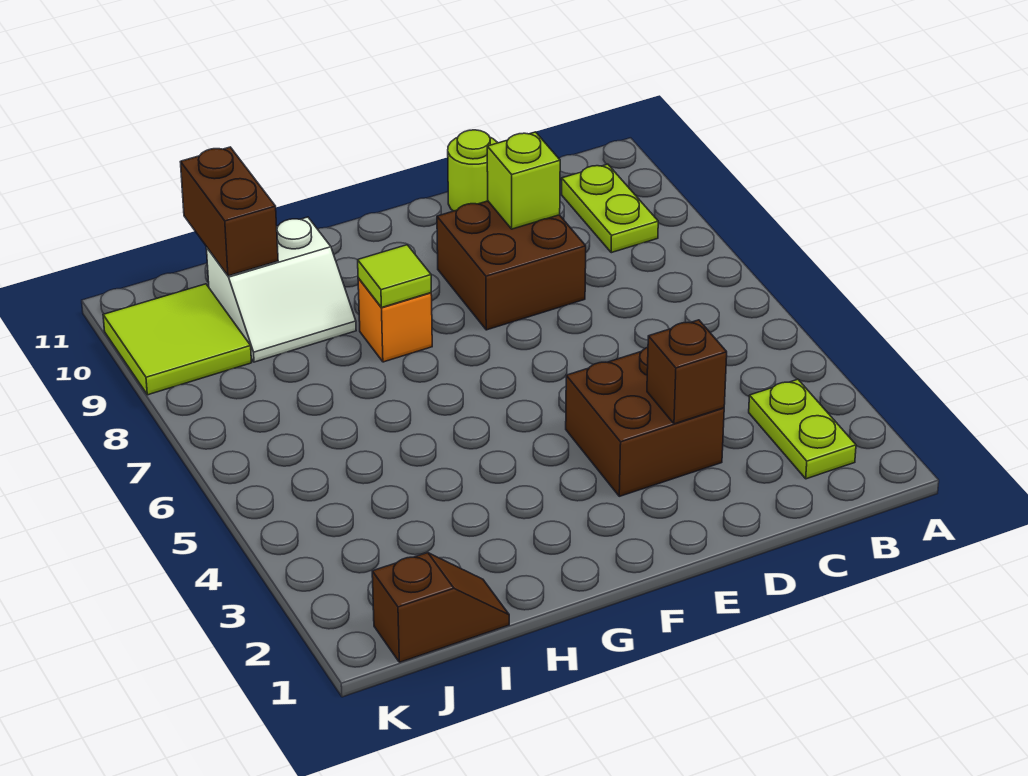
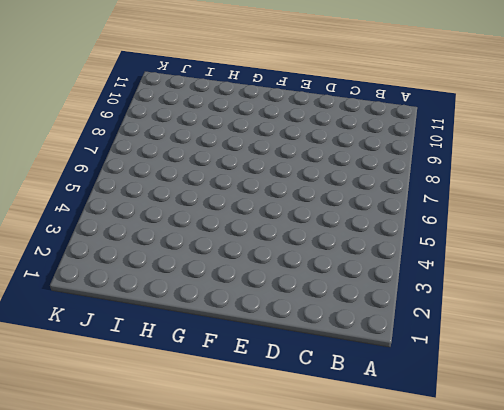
none -> lime plate B2:B3 level 1
none -> lime plate B9:B10 level 1
none -> brown brick D3:E4 level 1

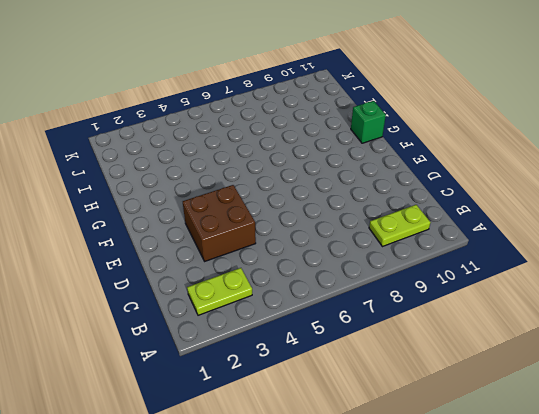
green brick G11 level 1 -> none
none -> brown brick D8:E9 level 1
none -> lime round brick D11 level 1
none -> orange brick G8 level 1

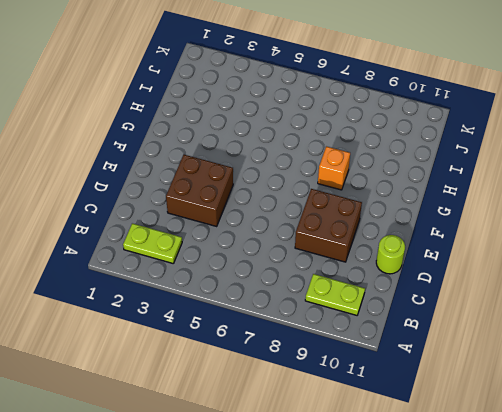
none -> white slope H9:I10 level 1 top 10
none -> brown slope I1:J1 level 1 top J
none -> lime tile J9:K10 level 1

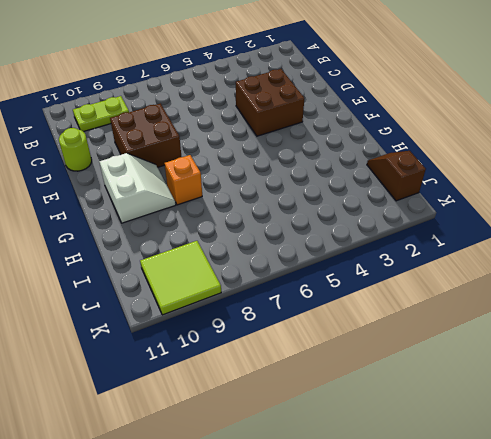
white slope F9:G10 level 1 top 10 -> white slope H9:I10 level 1 top 10
none -> lime plate B2:B3 level 1
none -> brown brick D3 level 2
none -> lime brick D9 level 2

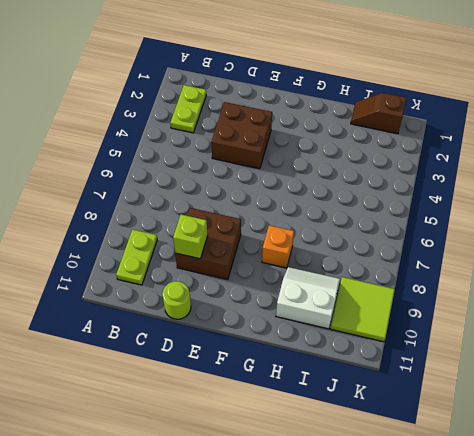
none -> brown brick D3 level 2
none -> lime tile G8 level 2
none -> brown brick I10:I11 level 2

